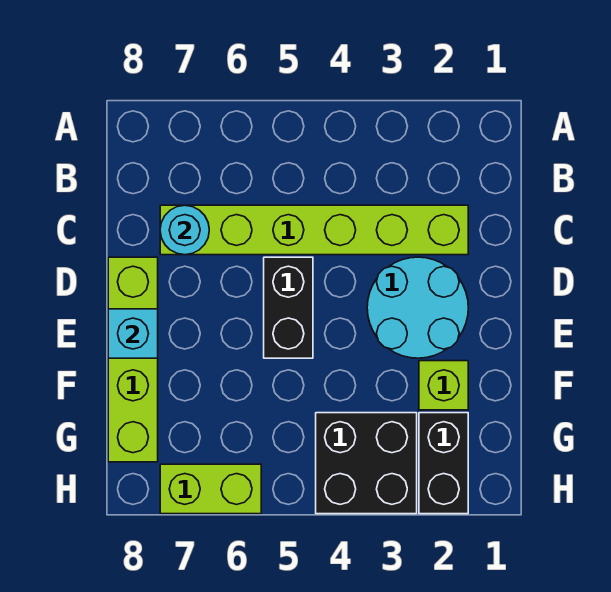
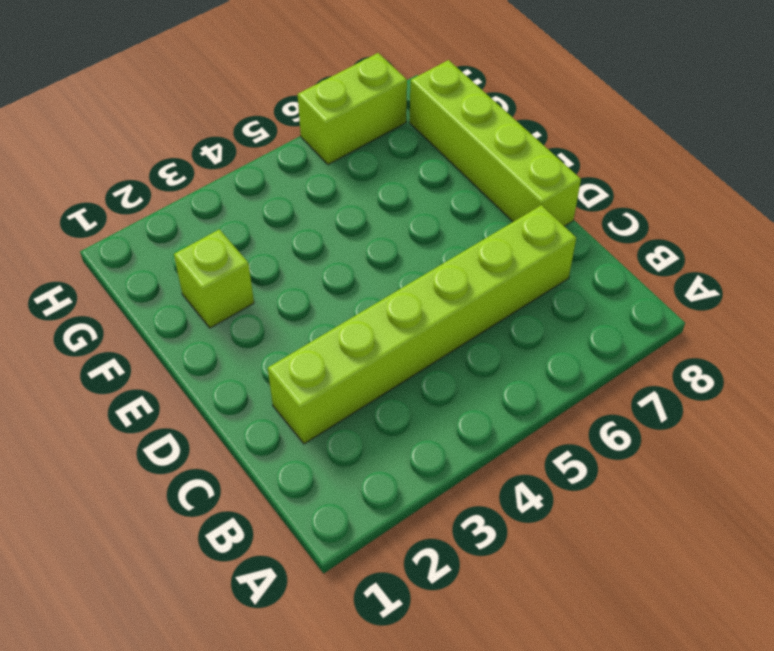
none -> cyan round brick D2:E3 level 1
none -> black brick D5:E5 level 1

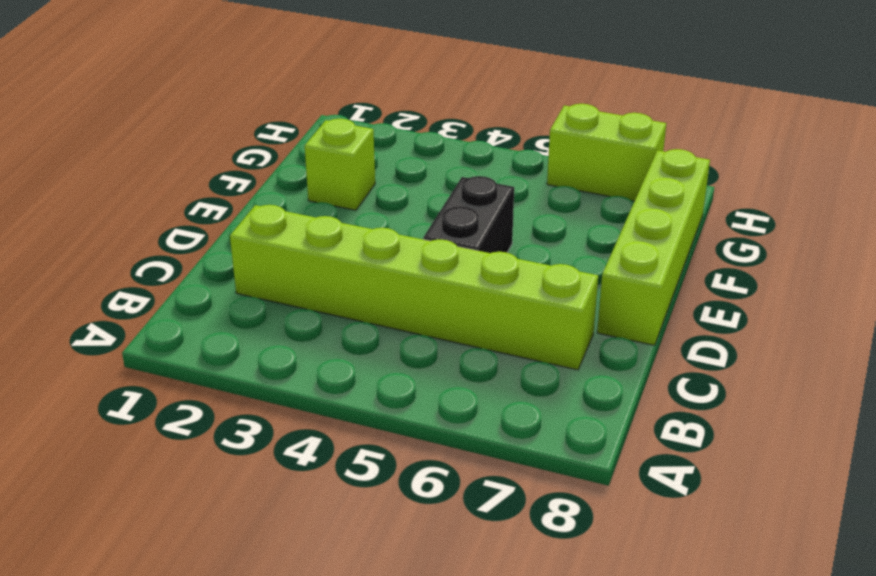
none -> cyan round brick D2:E3 level 1
none -> black brick G2:H2 level 1

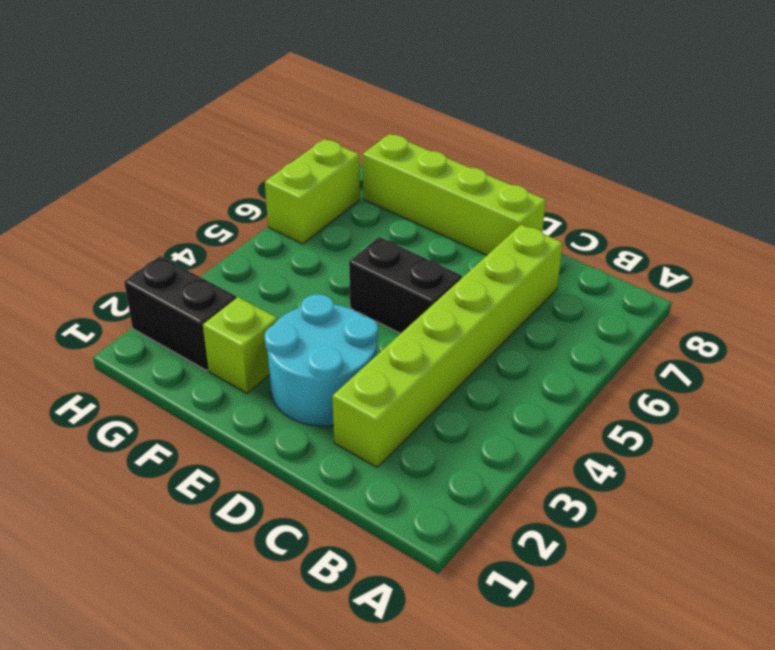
none -> black brick G3:H4 level 1
none -> cyan round brick C7 level 2

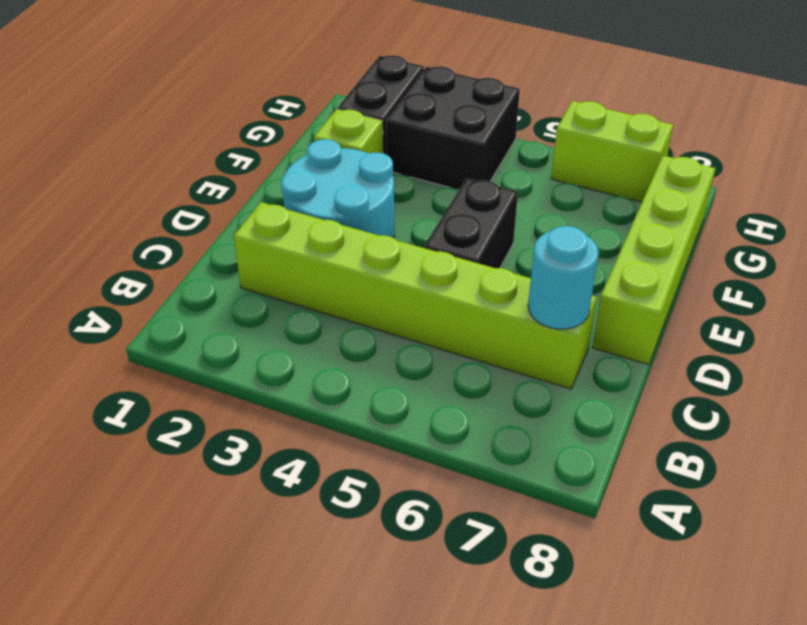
none -> cyan brick E8 level 2

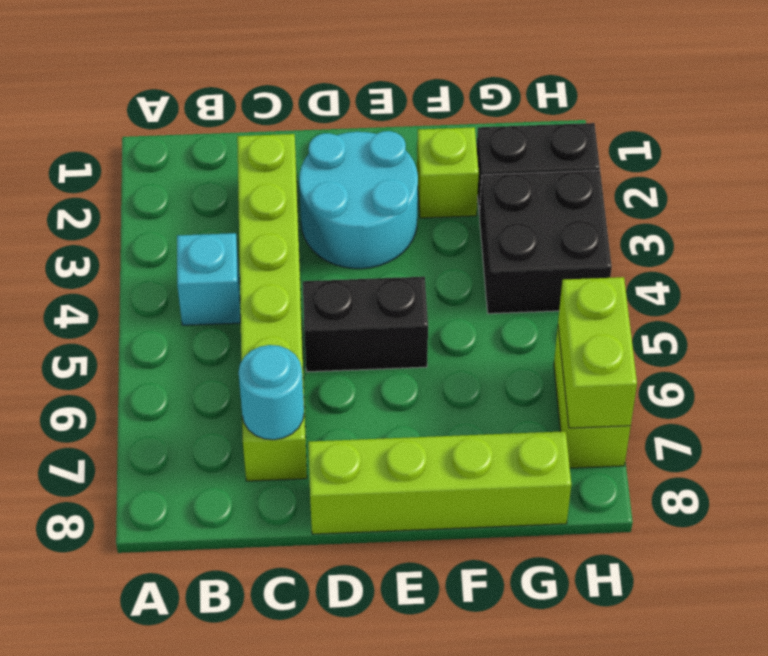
cyan brick B4 level 1 -> cyan brick E8 level 2
lime brick H6:H7 level 2 -> none

